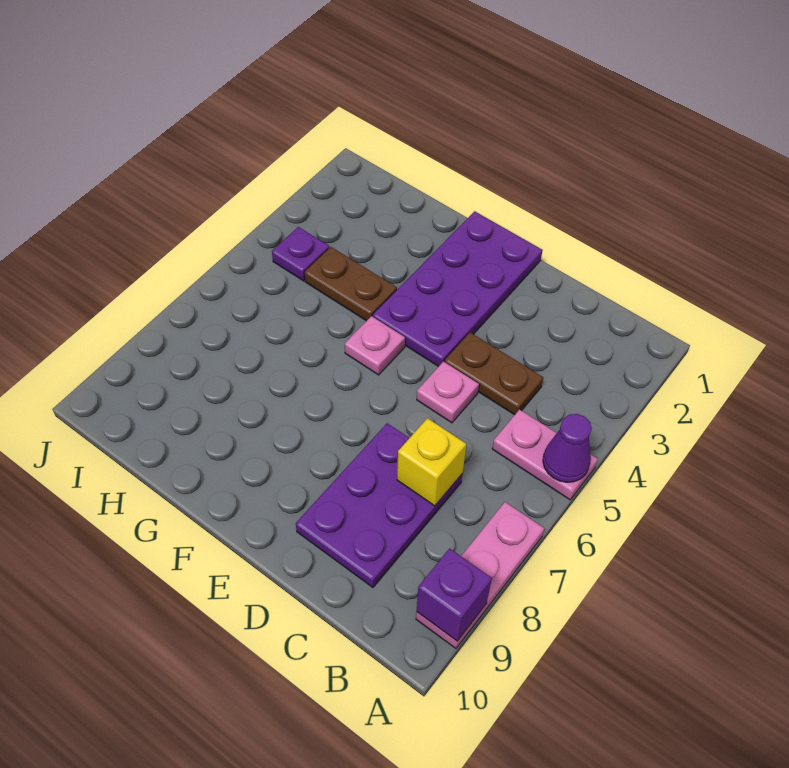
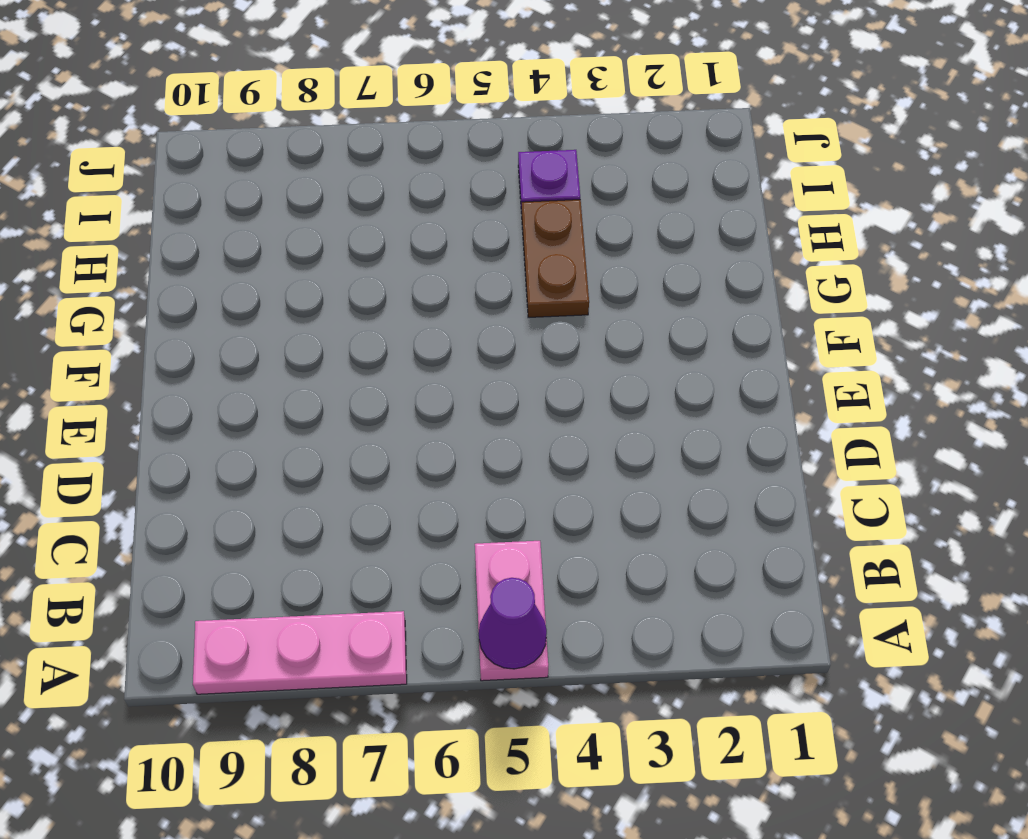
none -> brown plate C4:D4 level 1
none -> purple plate C7:D9 level 1
none -> pink plate D5 level 1

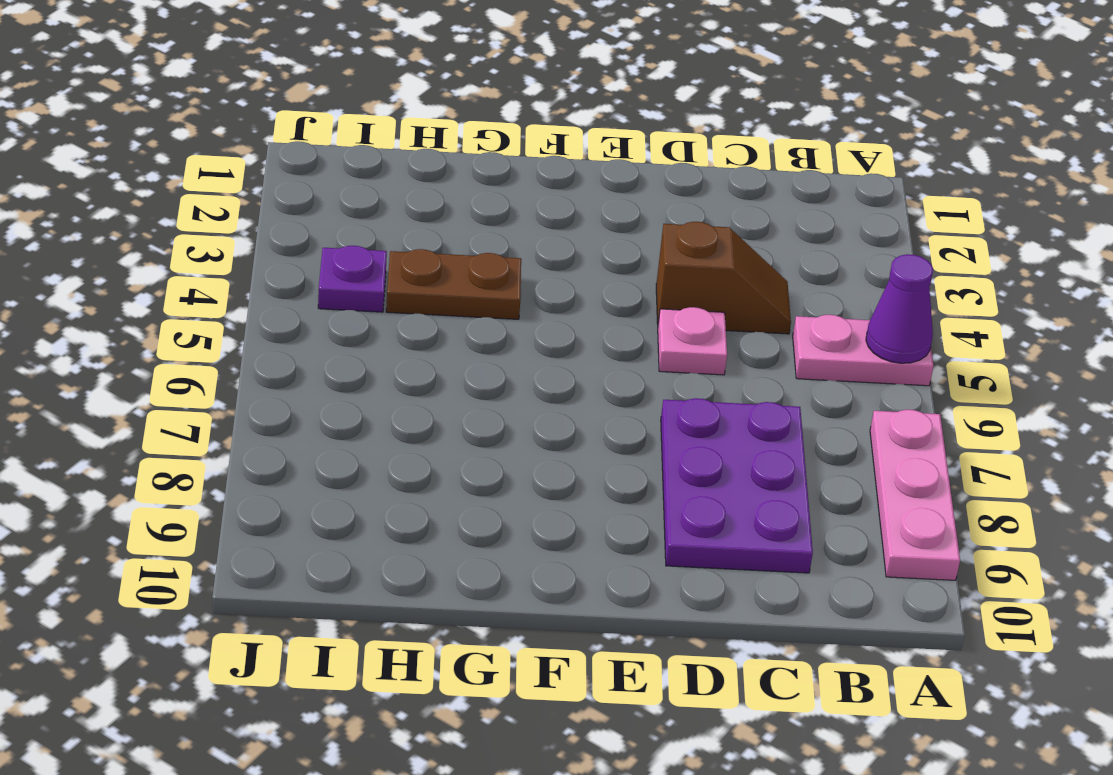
brown slope C4:D4 level 1 top D -> brown plate C4:D4 level 1
none -> purple plate E1:F4 level 1
none -> pink plate F5 level 1
none -> purple brick A9 level 2

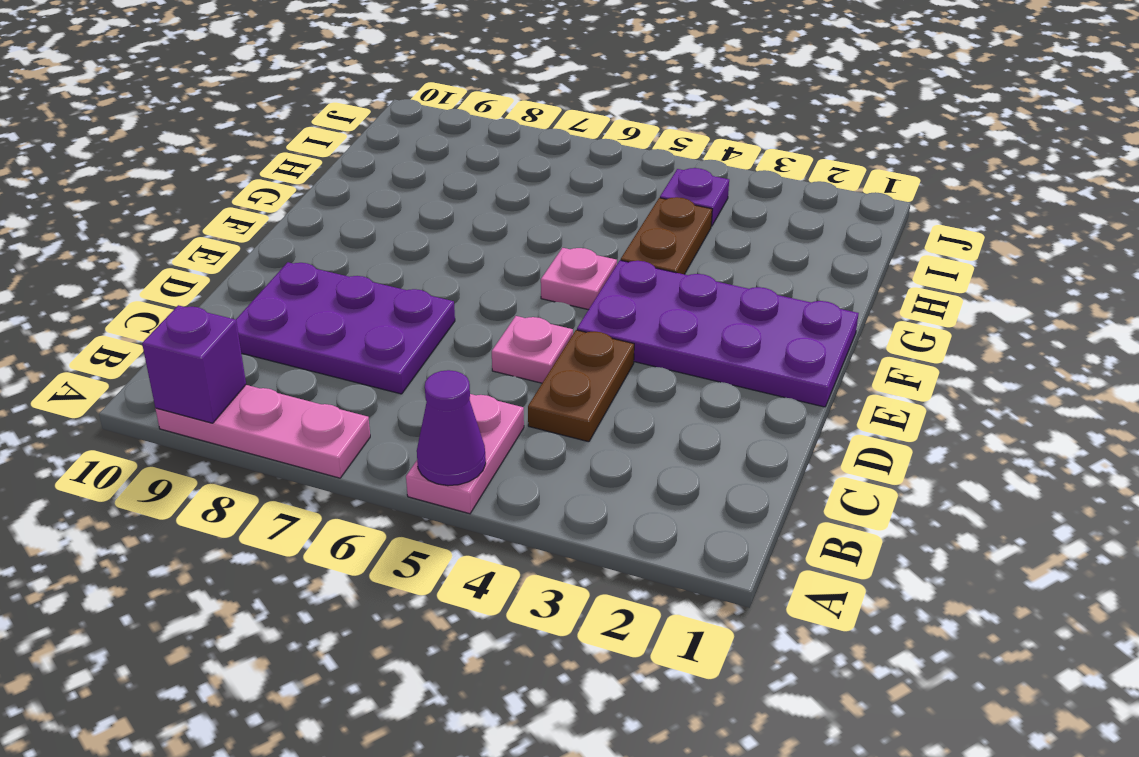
none -> yellow brick C7 level 2

